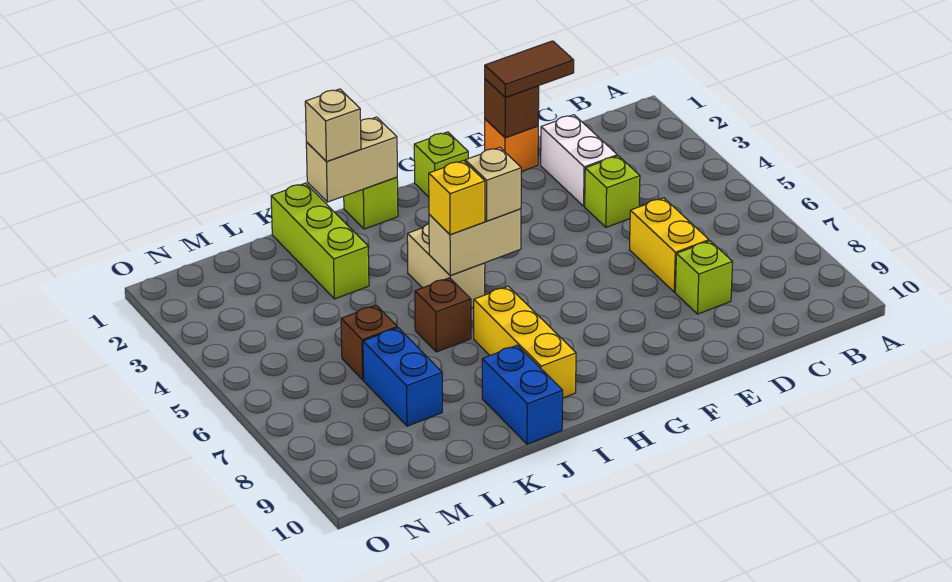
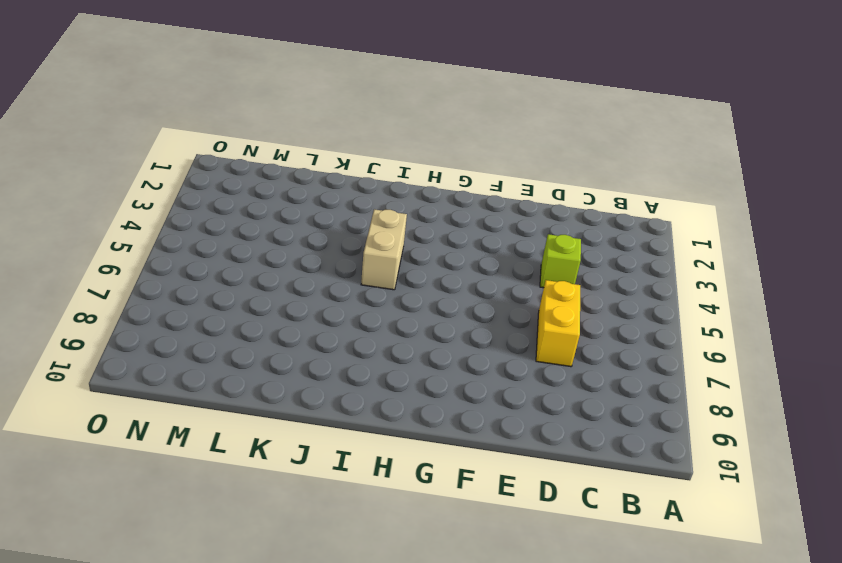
none -> white brick D2:D3 level 1
none -> lime brick D8 level 1
none -> orange brick E1 level 1

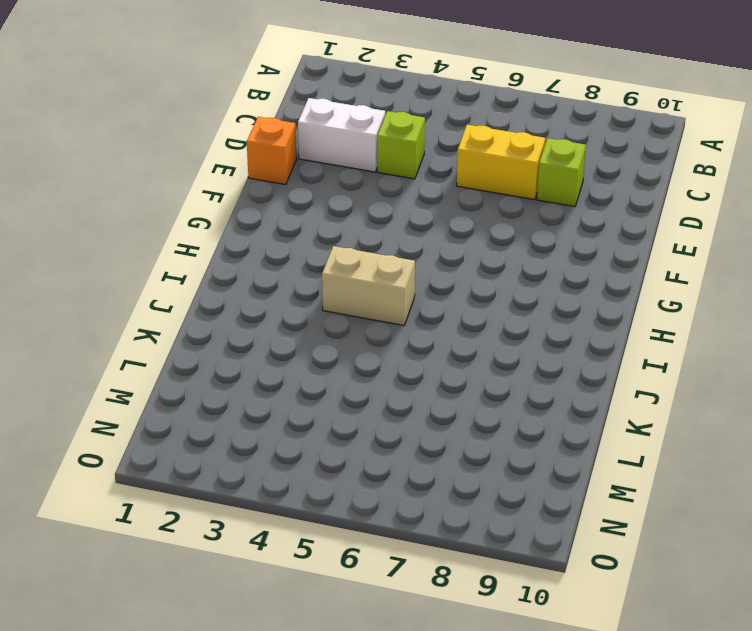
none -> lime brick G1 level 1
none -> lime brick I1 level 1
none -> yellow brick I7:I9 level 1

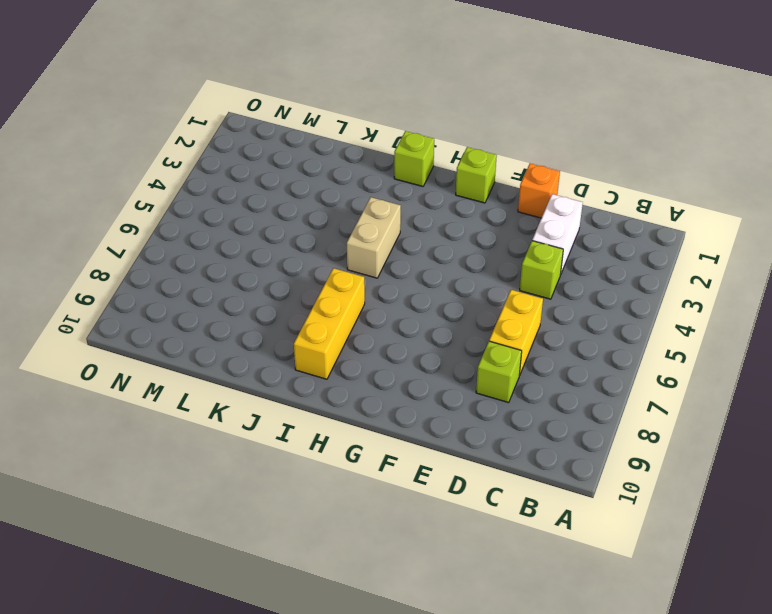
none -> brown brick J6 level 1
none -> blue brick J9:J10 level 1
none -> lime brick K1:K3 level 1

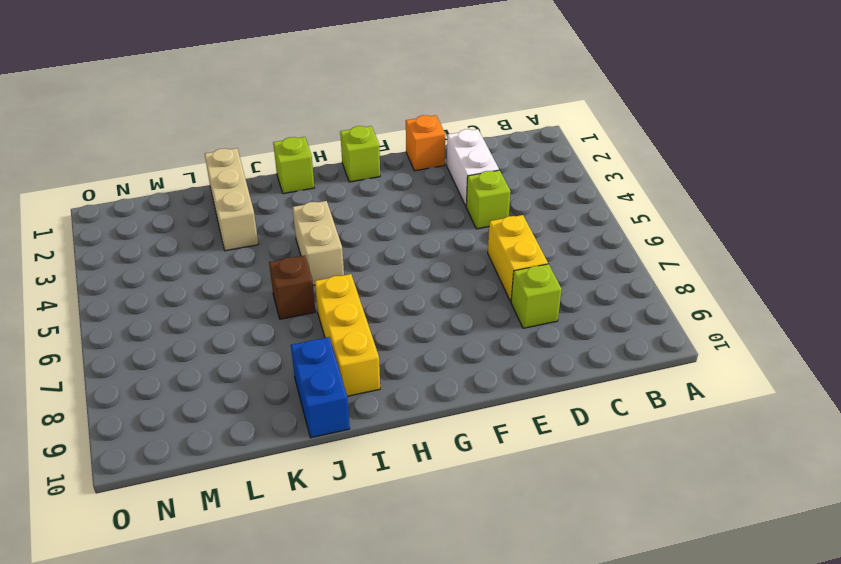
tan brick K1:K3 level 1 -> lime brick K1:K3 level 1
none -> brown brick L6 level 1
none -> blue brick L7:L8 level 1
none -> brown brick E1 level 2

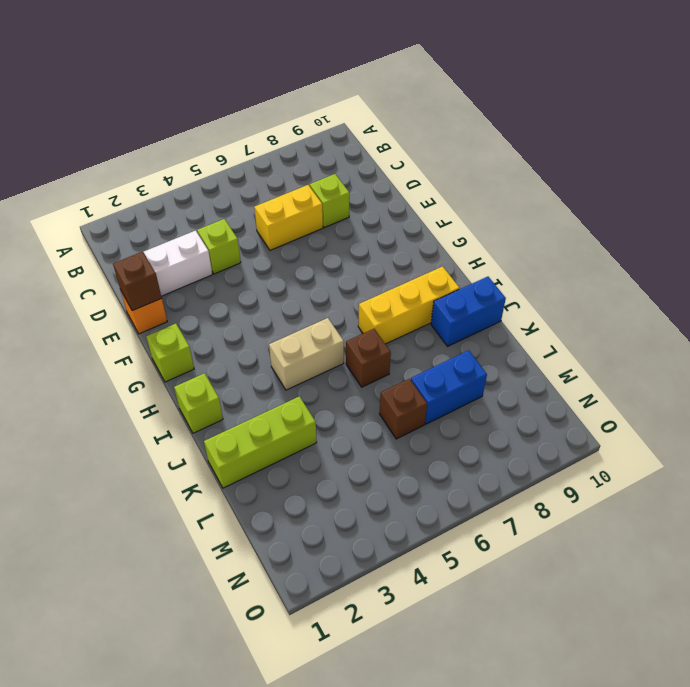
none -> tan brick H5:I5 level 2
none -> tan brick I1:J1 level 2
none -> brown tile D1:E1 level 3

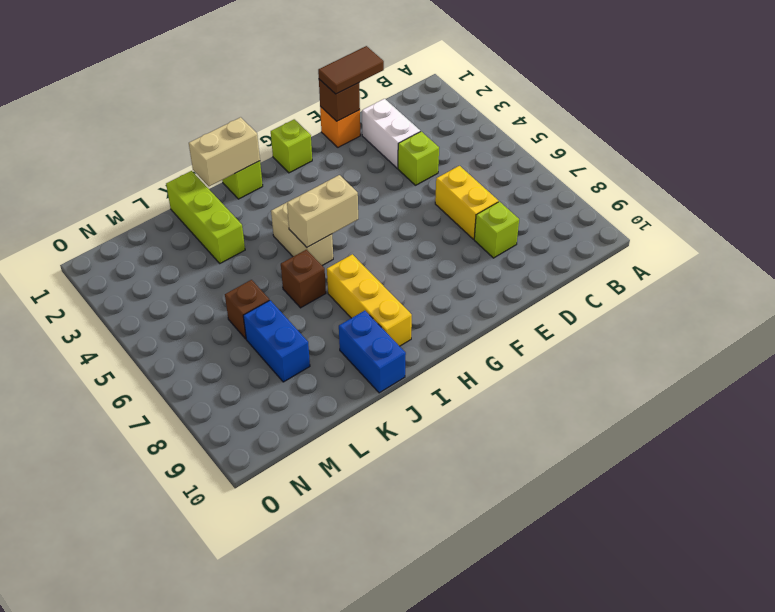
none -> tan brick H5 level 3
none -> yellow brick I5 level 3
none -> tan brick J1 level 3

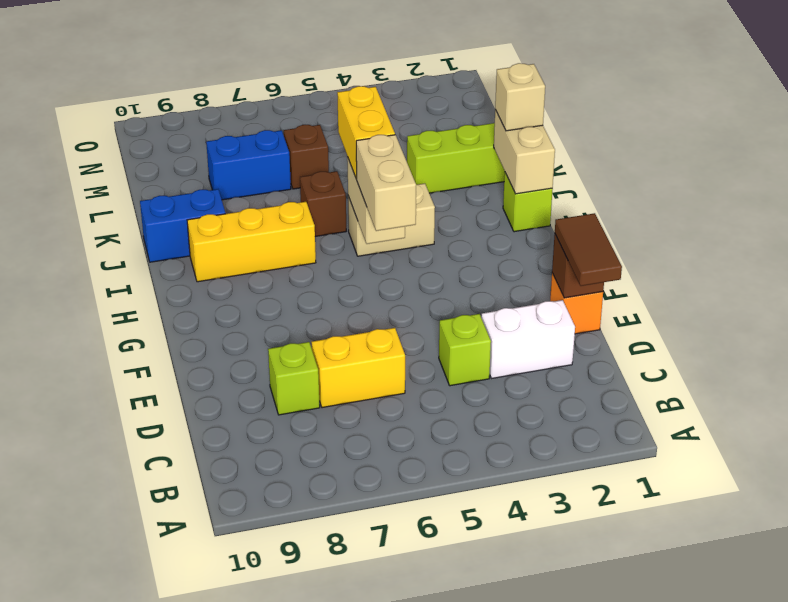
tan brick G5:H5 level 3 -> tan brick H5 level 3
yellow brick I5:J5 level 3 -> yellow brick I5 level 3
none -> lime brick G1 level 1

